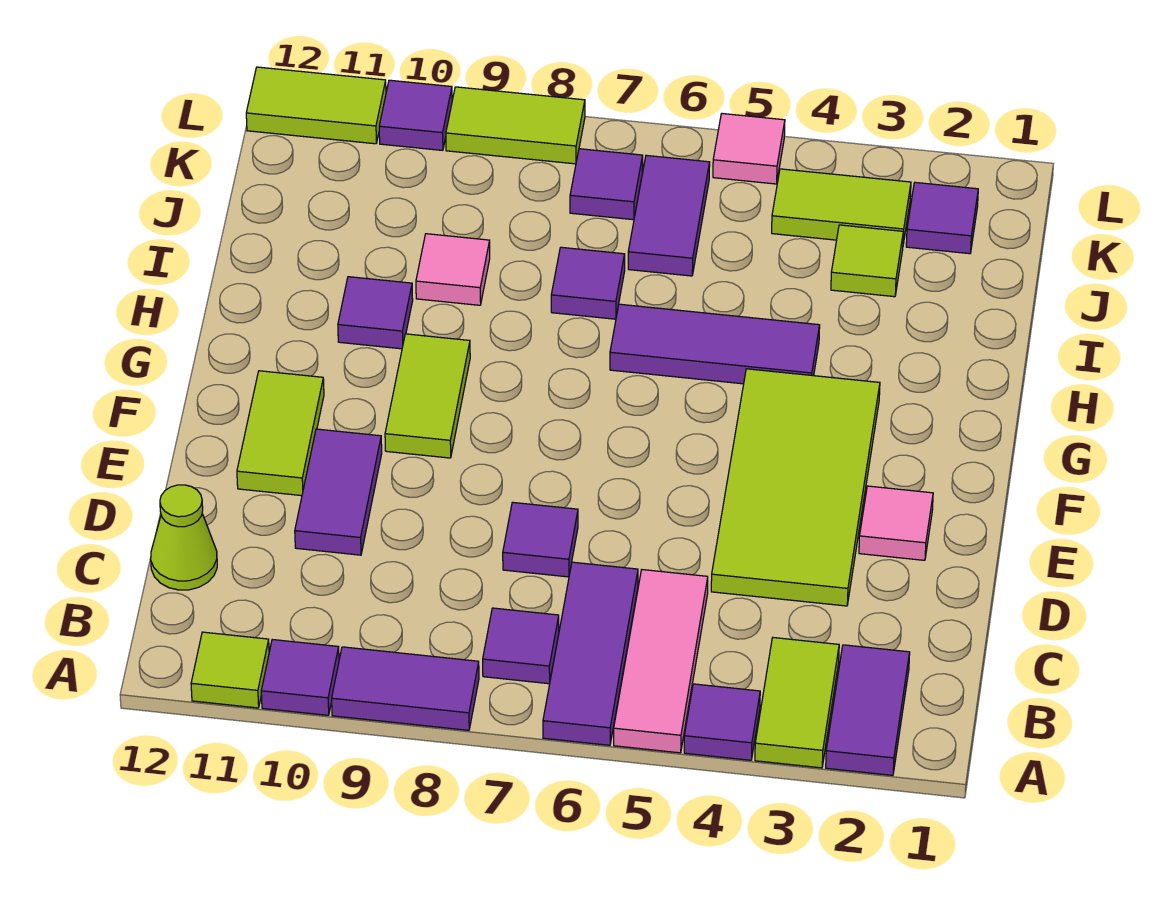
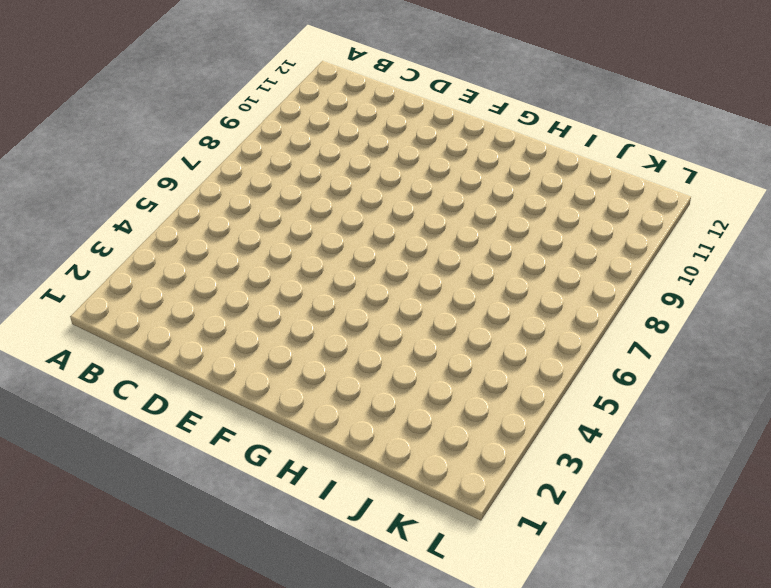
none -> purple tile A2:B2 level 1
none -> lime tile A3:B3 level 1
none -> purple tile A4 level 1

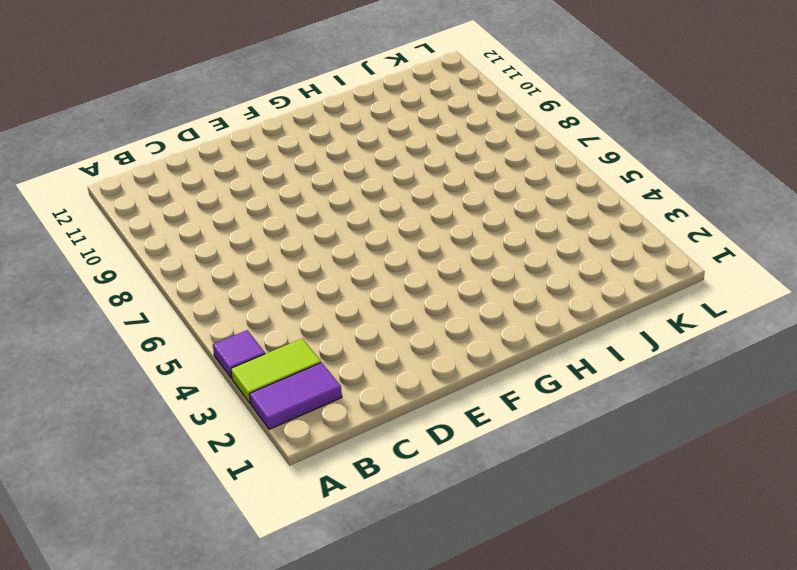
none -> pink tile A5:C5 level 1
none -> purple tile A6:C6 level 1
none -> purple tile A8:A9 level 1

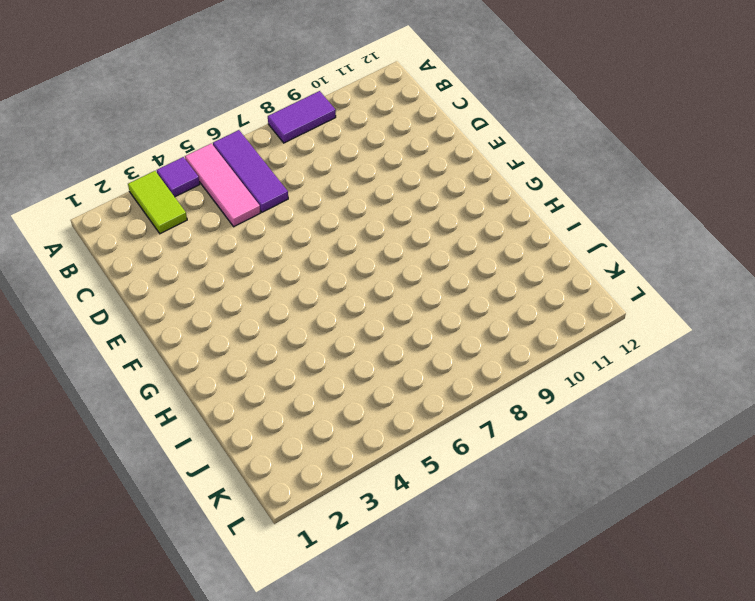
none -> purple tile A2:B2 level 1
none -> purple tile A10 level 1
none -> lime tile A11 level 1

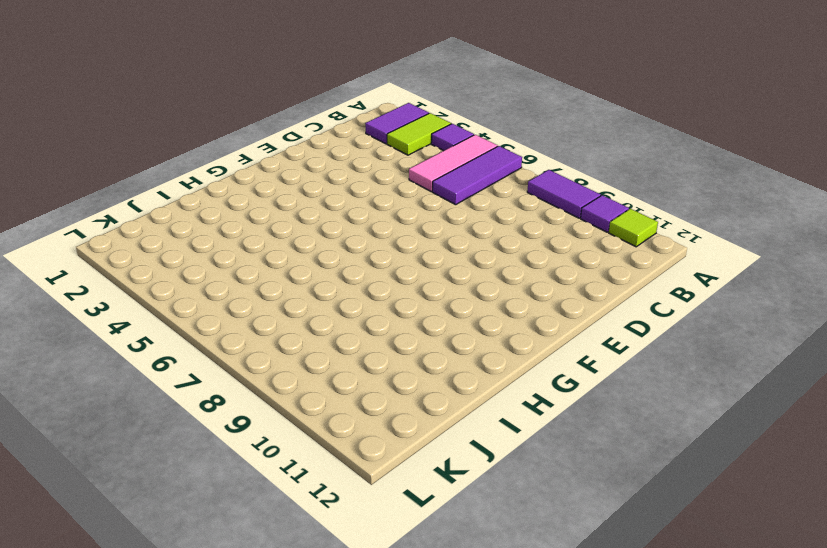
none -> purple tile B7 level 1
none -> lime cone C12 level 1
none -> lime tile D3:G4 level 1

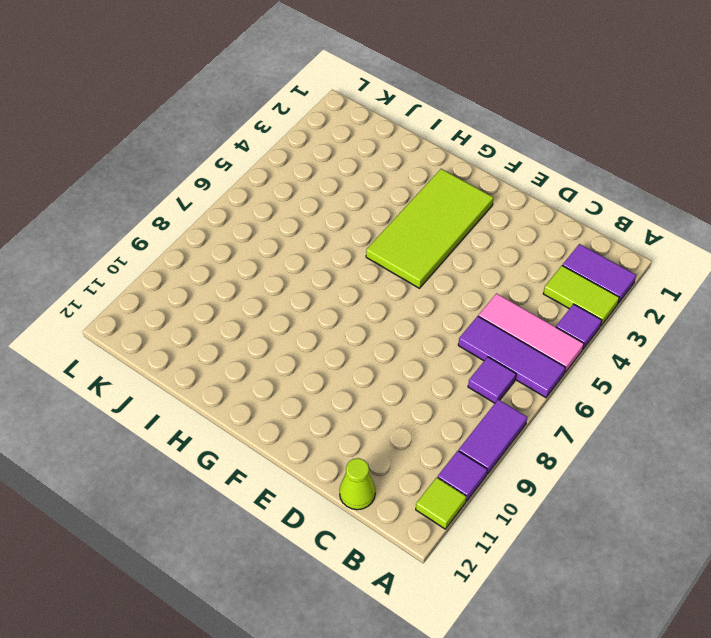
lime tile F2:G5 level 1 -> lime tile D3:G4 level 1
none -> purple tile D7 level 1
none -> purple tile D10:E10 level 1
none -> pink tile E2 level 1

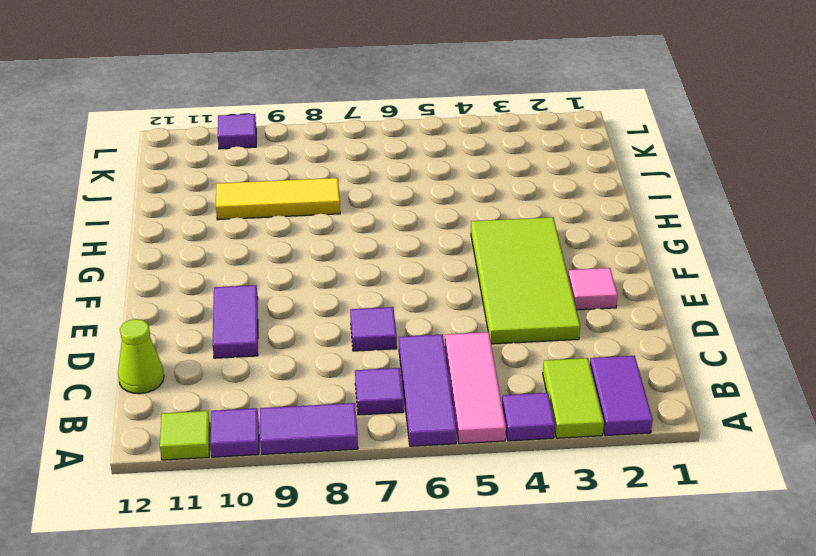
yellow tile I8:I10 level 1 -> pink tile I9 level 1
none -> lime tile E11:F11 level 1
none -> lime tile F9:G9 level 1
none -> purple tile H4:H6 level 1

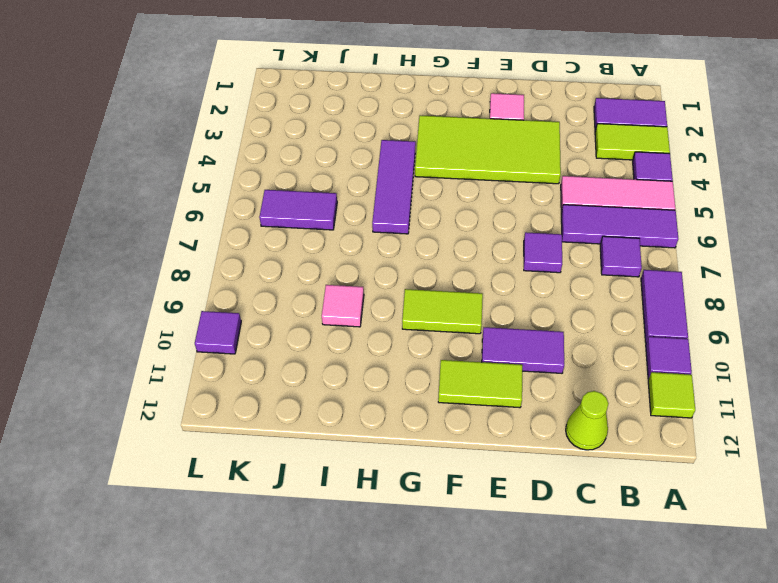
none -> purple tile H10 level 1
none -> purple tile I7 level 1
none -> lime tile J3 level 1

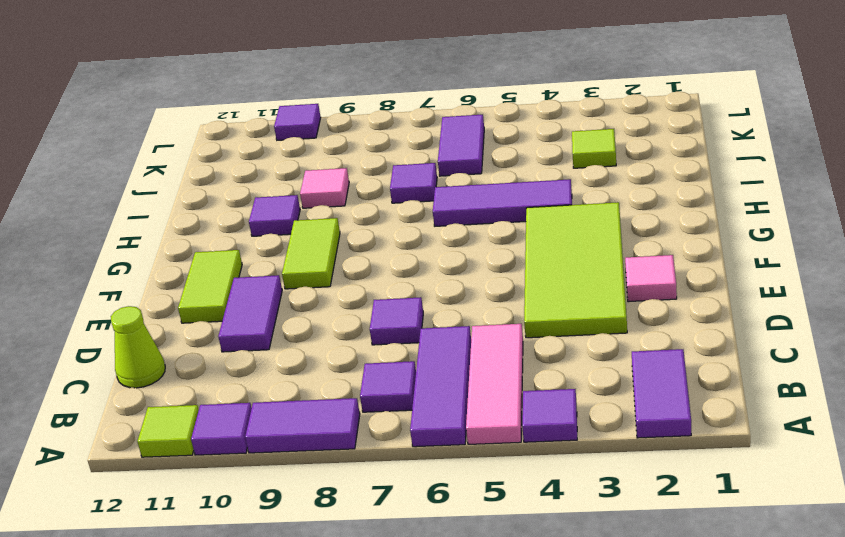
none -> lime tile A3:B3 level 1
none -> purple tile K2 level 1
none -> lime tile K3:K4 level 1

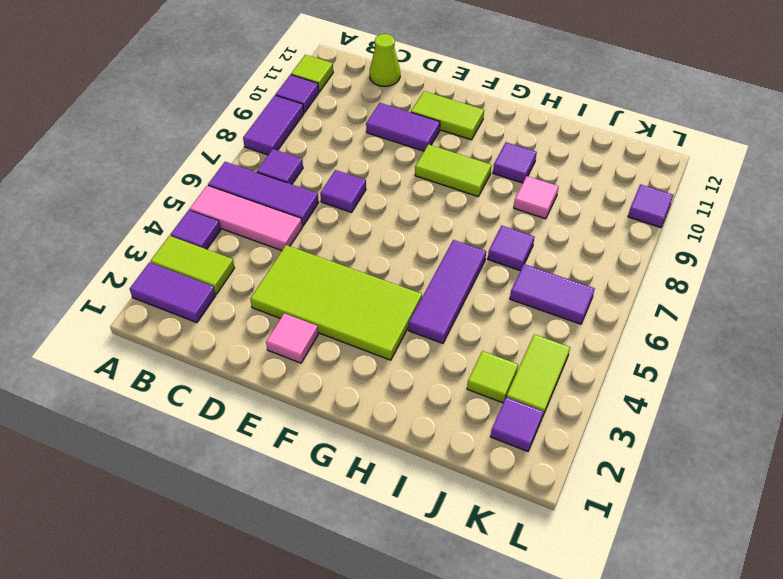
none -> purple tile K7 level 1
none -> pink tile L5 level 1
none -> lime tile L8:L9 level 1

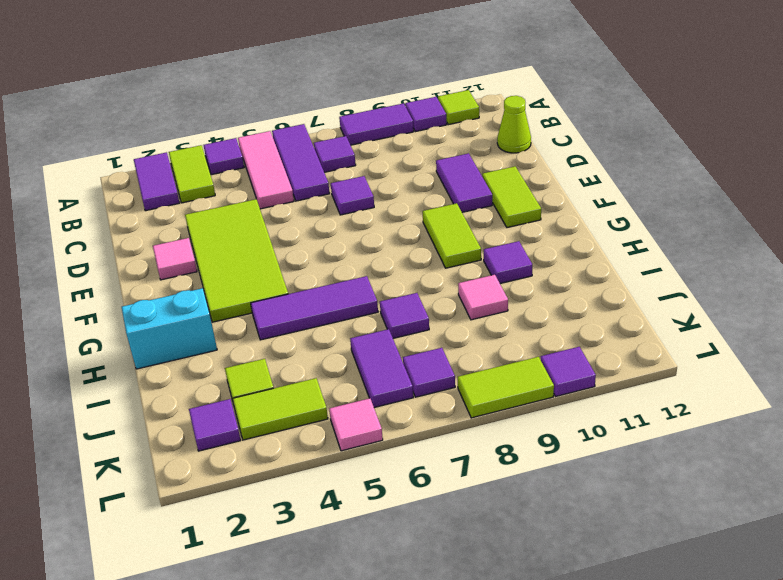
cyan brick H1:H2 level 1 -> none
none -> lime tile L11:L12 level 1

